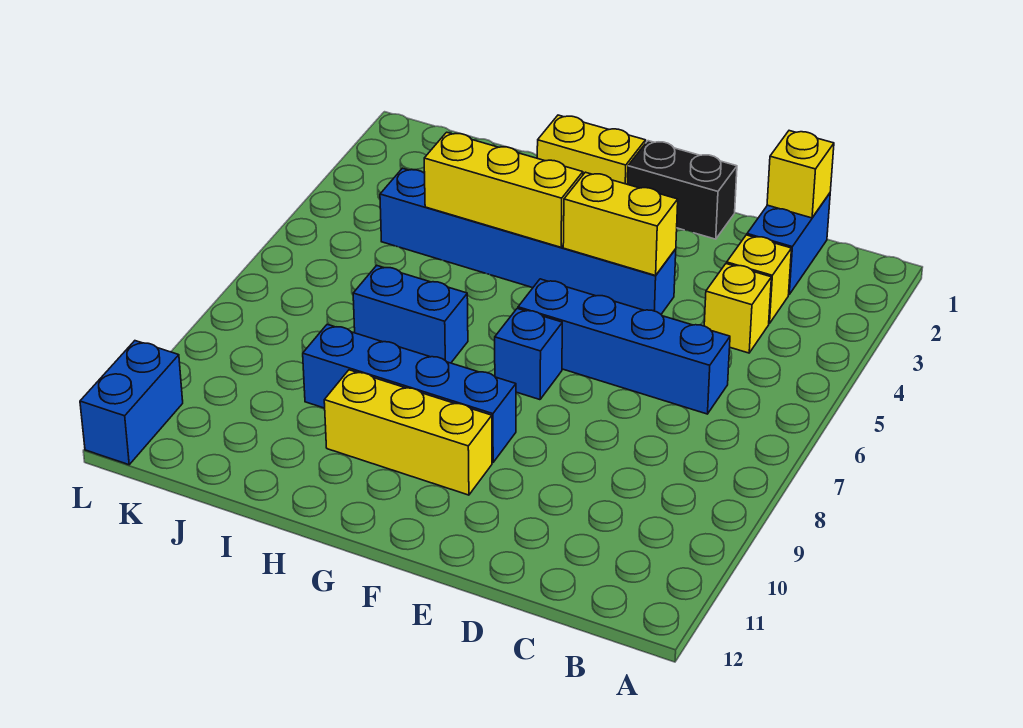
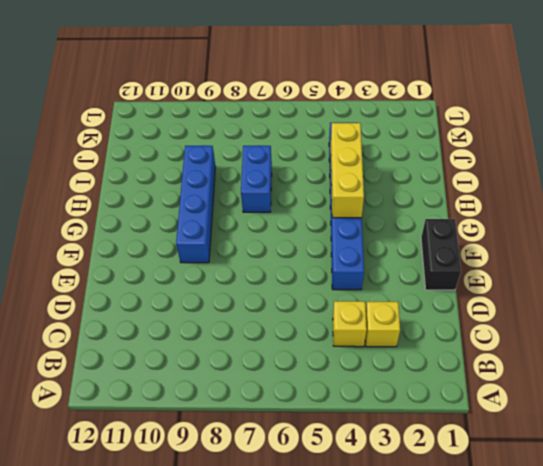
none -> blue brick C1:C2 level 1
none -> blue brick C6:F6 level 1
none -> blue brick F7 level 1

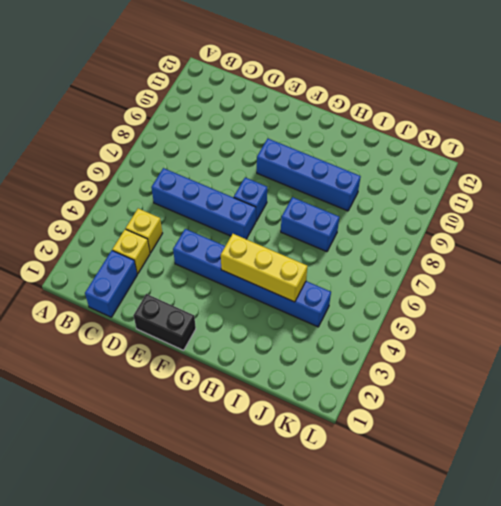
none -> yellow brick F10:H10 level 1
none -> yellow brick G1:H1 level 1
none -> blue brick L11:L12 level 1

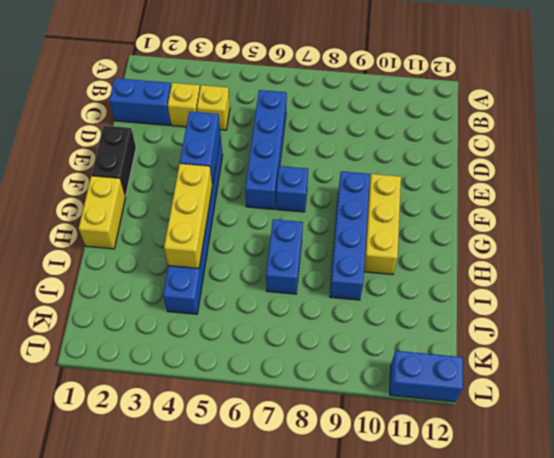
blue brick E4:F4 level 2 -> yellow brick E4:F4 level 2
none -> yellow brick C1 level 2

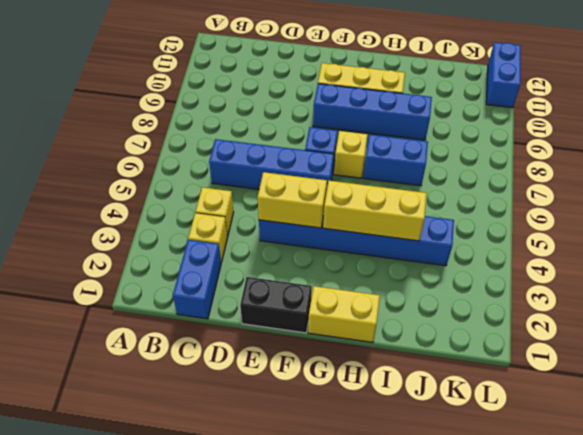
yellow brick G7 level 1 -> yellow brick C1 level 2

